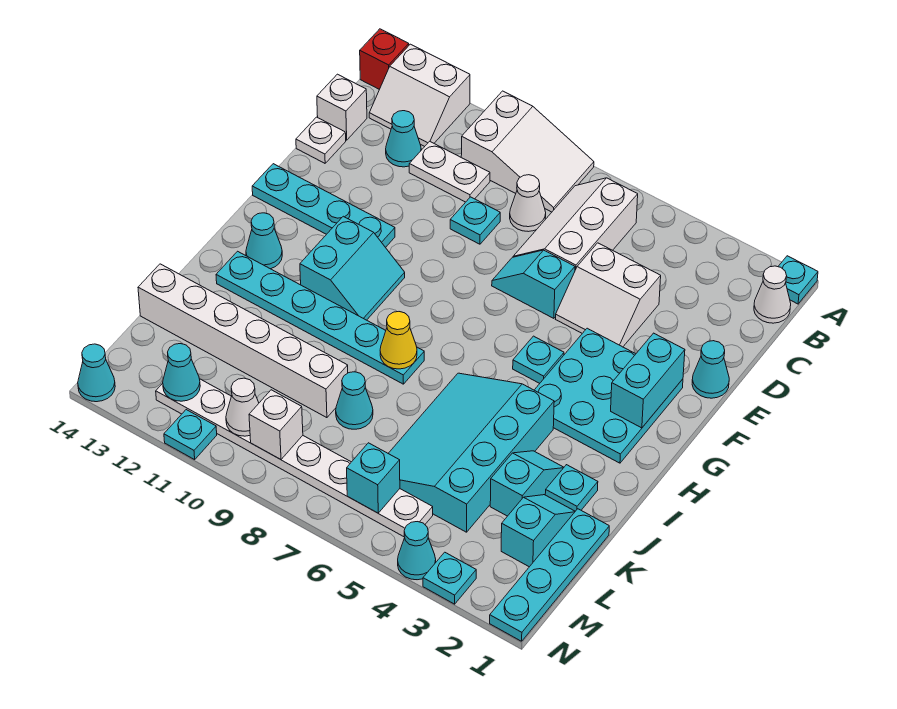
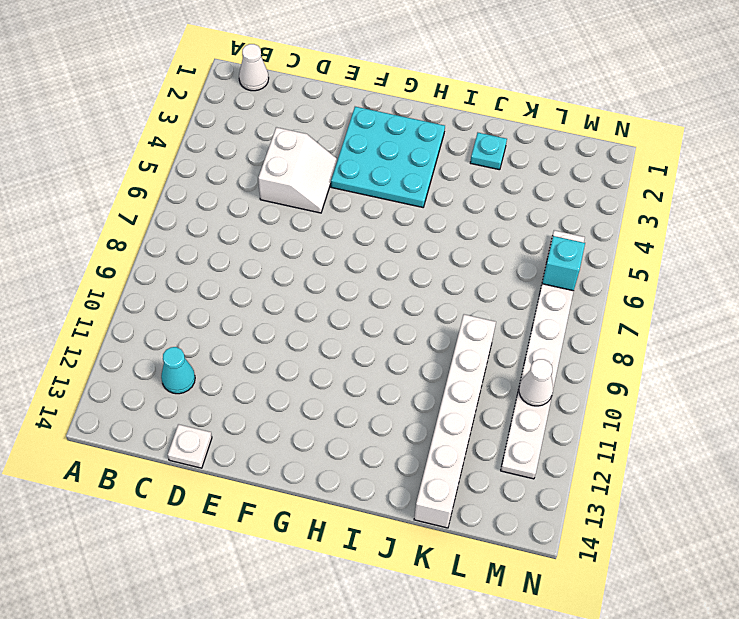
none -> cyan plate A1 level 1
none -> white slope A8:B10 level 1 top 10
none -> white slope A12:B13 level 1 top A
none -> red brick A14 level 1

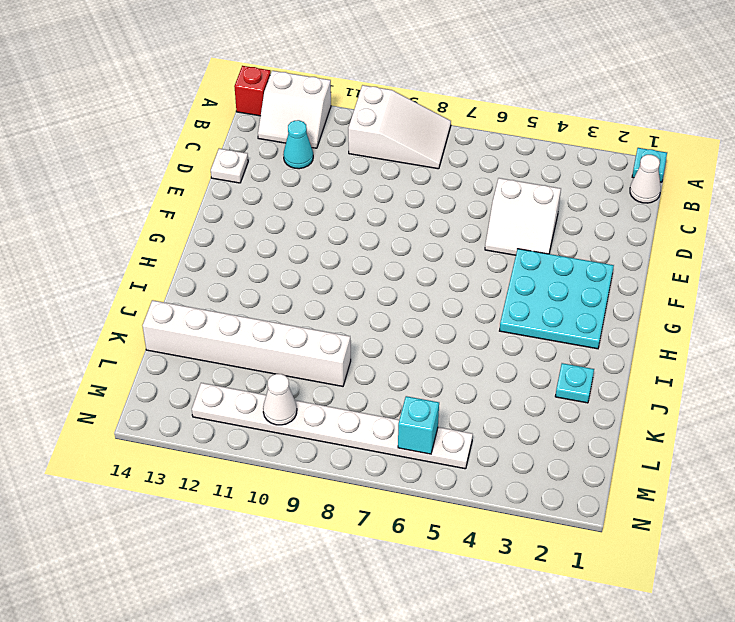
none -> white slope B6:D7 level 1 top 6
none -> white cone C8 level 1
none -> white plate C10:C11 level 1
none -> white brick C14 level 1

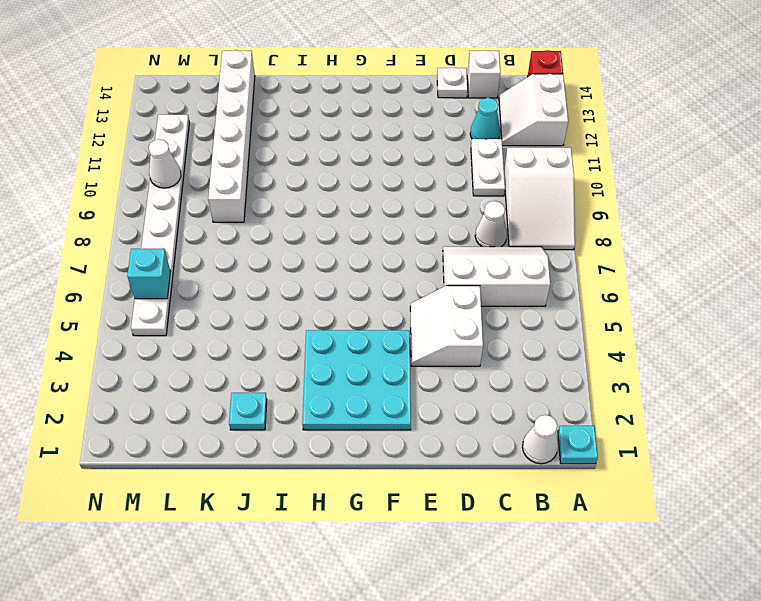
none -> cyan plate D9 level 1
none -> cyan cone E1 level 1
none -> cyan slope E6:E7 level 1 top 6
none -> cyan plate F11:F14 level 1

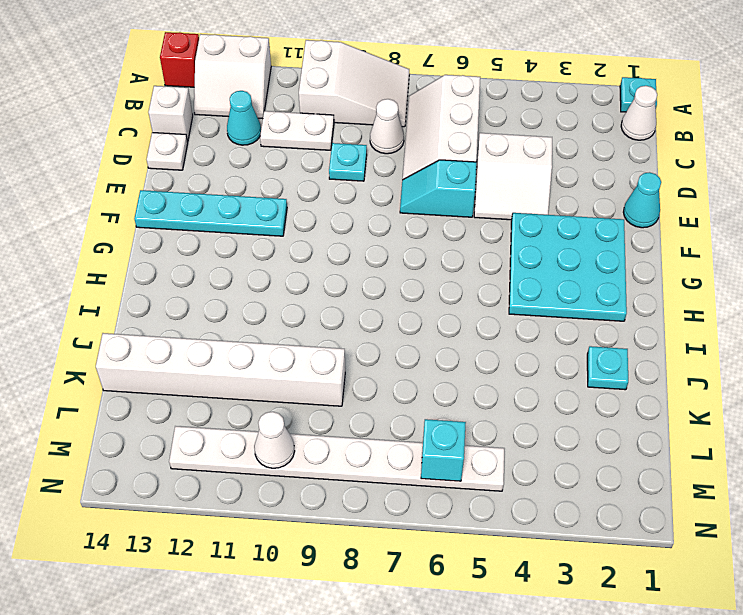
none -> cyan plate G5 level 1
none -> cyan slope G10:H11 level 1 top 11
none -> cyan cone H13 level 1
none -> cyan slope I4:L6 level 1 top 4

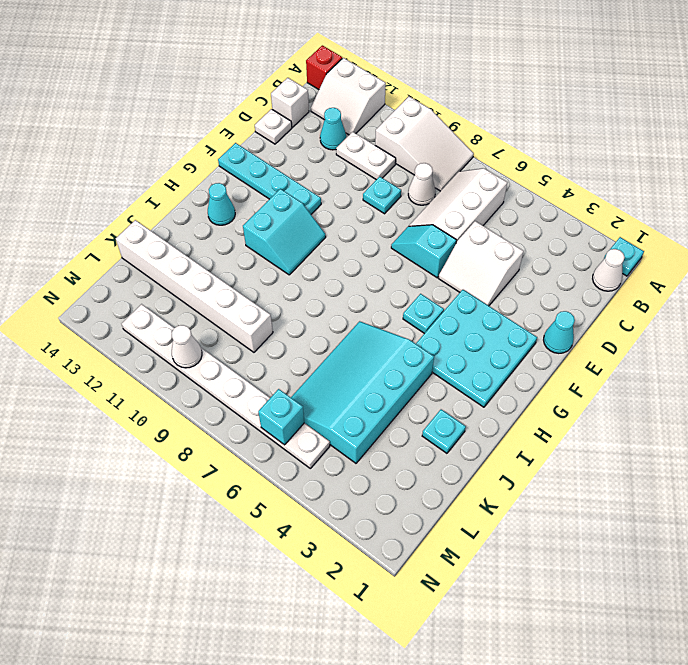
none -> cyan plate I8:I13 level 1
none -> cyan slope J3:K3 level 1 top K
none -> cyan plate K1:N1 level 1
none -> cyan slope K2:L2 level 1 top L

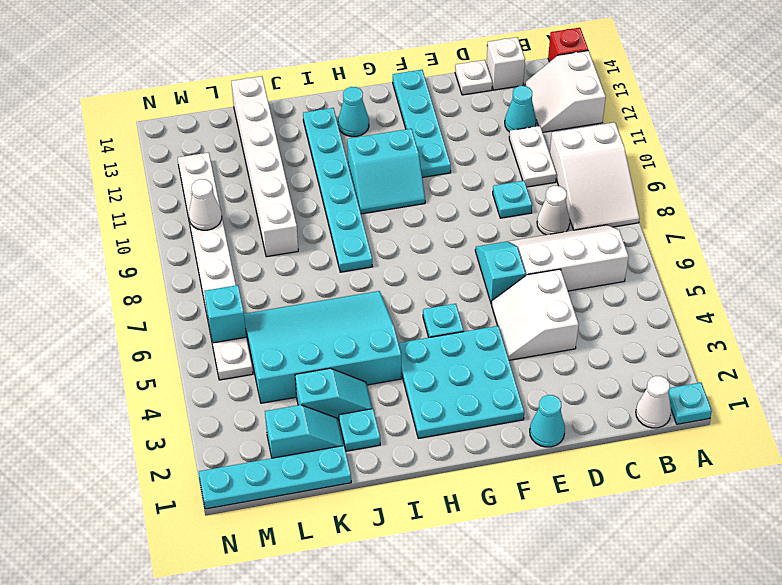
none -> cyan cone K8 level 1
none -> cyan plate N3 level 1
none -> cyan cone N4 level 1
none -> cyan plate N11 level 1

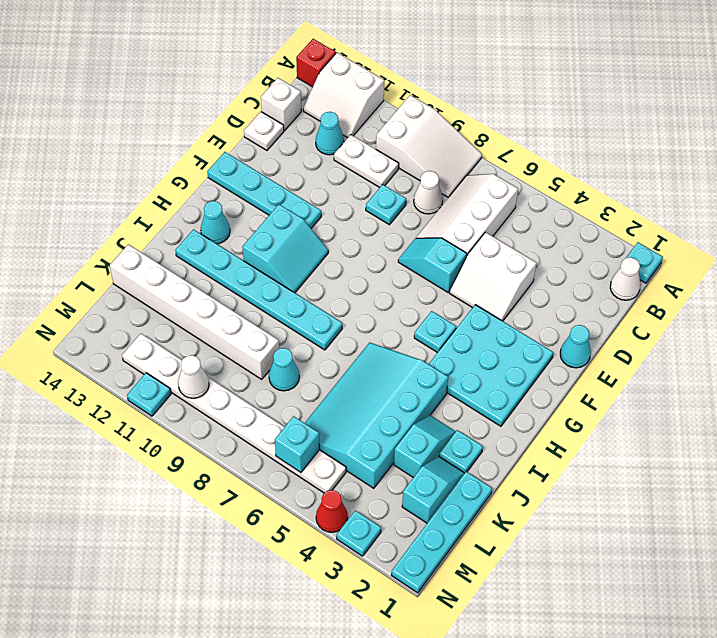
red cone N4 level 1 -> cyan cone N4 level 1
none -> cyan cone N14 level 1
none -> cyan brick F2:G2 level 2
none -> yellow cone I8 level 2
none -> white brick M9 level 2

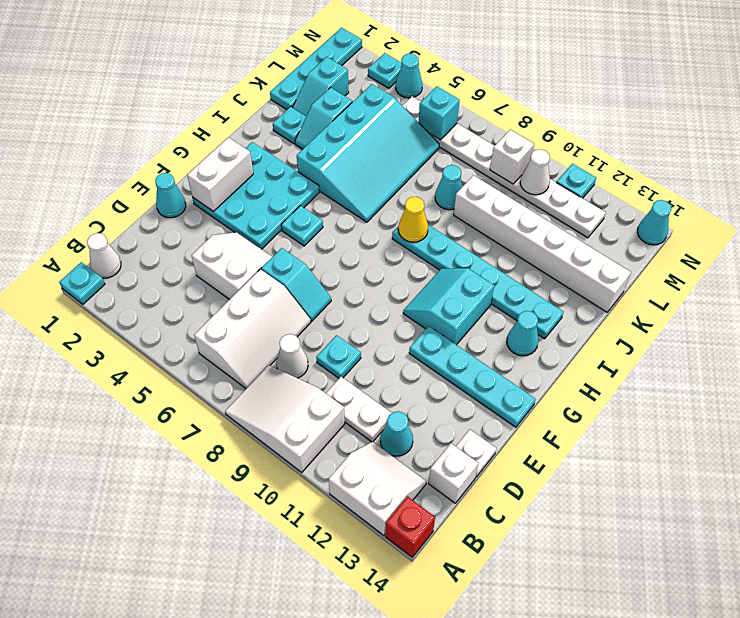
white brick F2:G2 level 2 -> cyan brick F2:G2 level 2
none -> cyan cone M12 level 2

